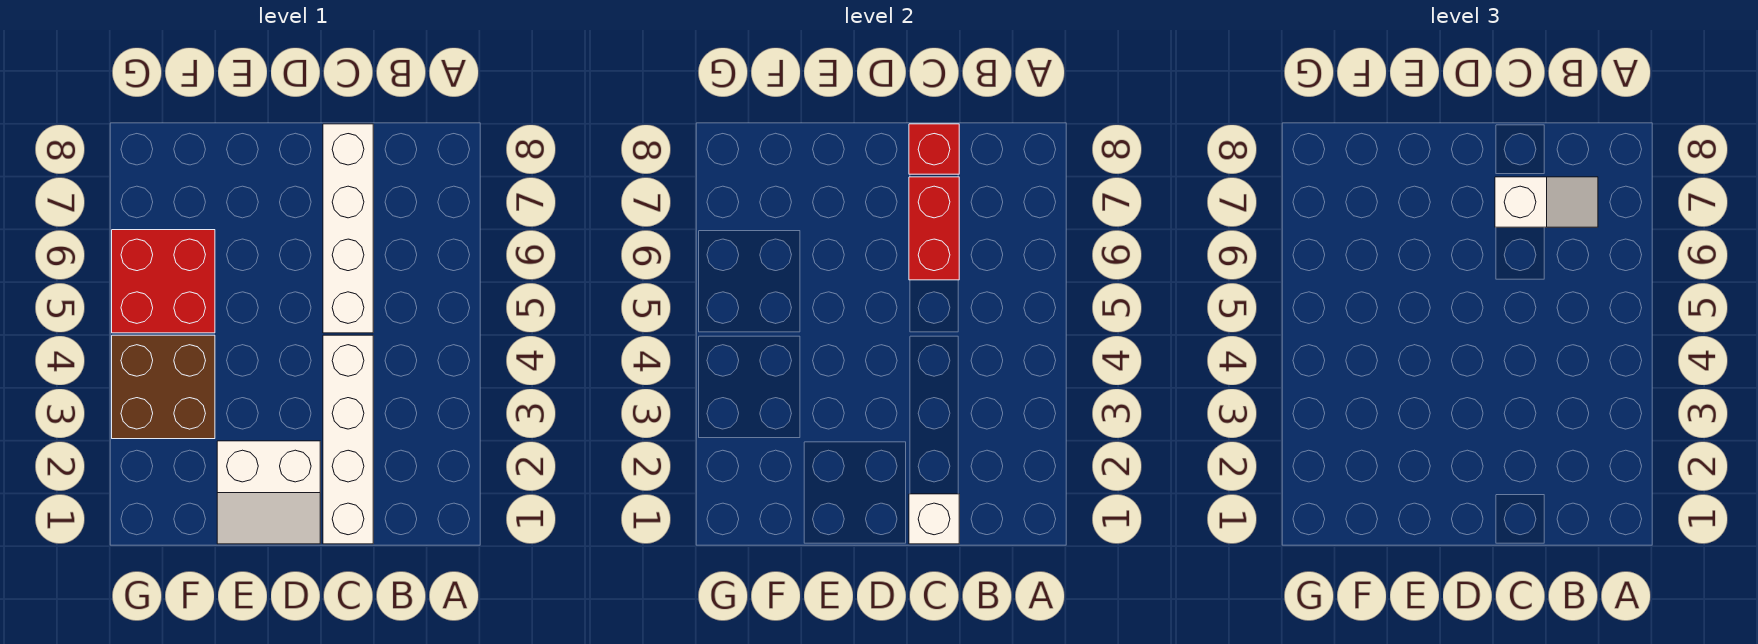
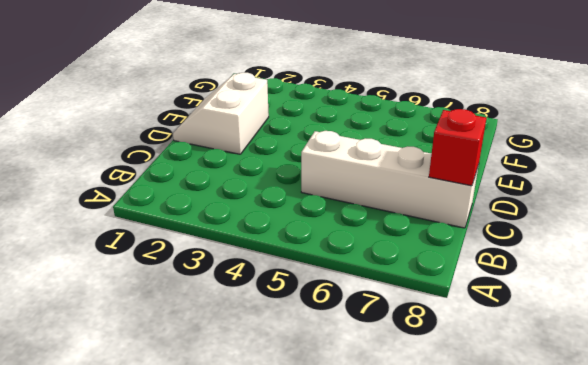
none -> white brick C1:C4 level 1
none -> brown brick F3:G4 level 1

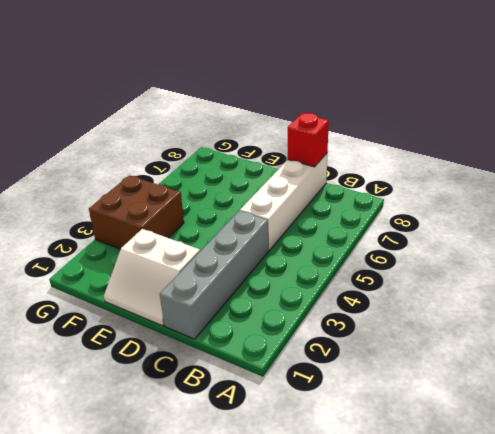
grey brick C1:C4 level 1 -> white brick C1:C4 level 1
none -> red brick F5:G6 level 1
none -> white brick C1 level 2

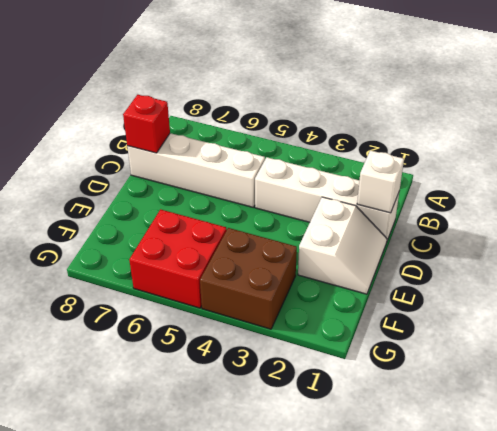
none -> red brick C6:C7 level 2
none -> white slope B7:C7 level 3 top C

